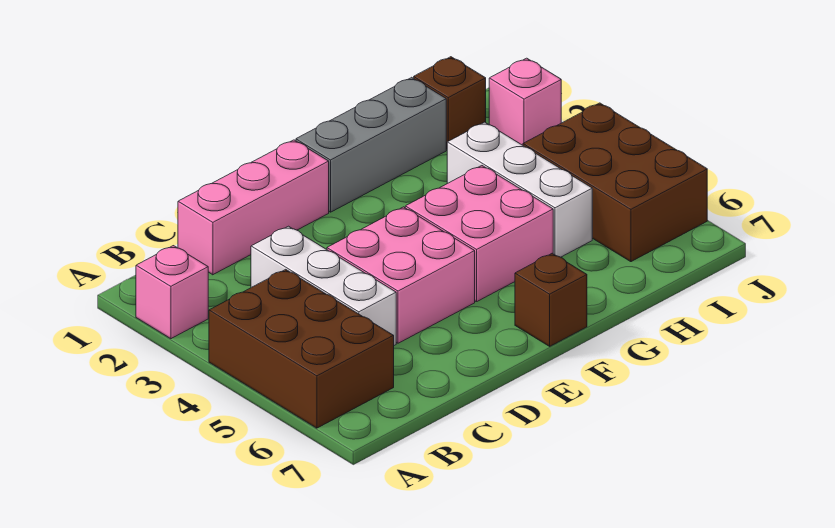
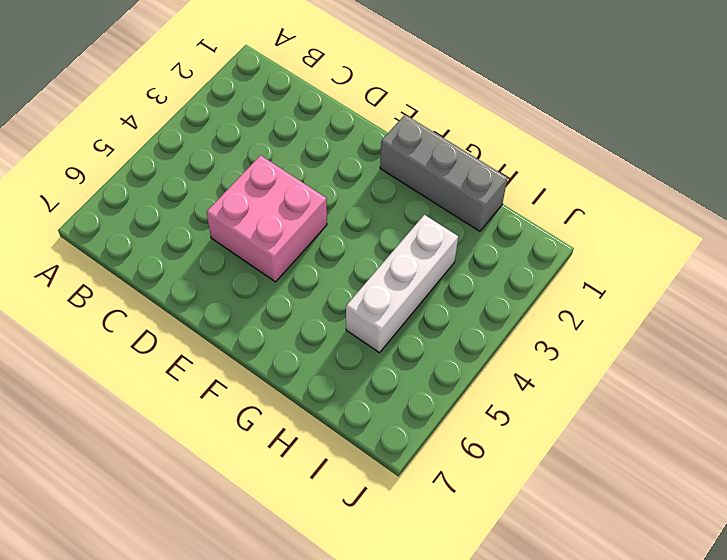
none -> pink brick A2 level 1
none -> brown brick A4:B6 level 1
none -> pink brick C1:E1 level 1

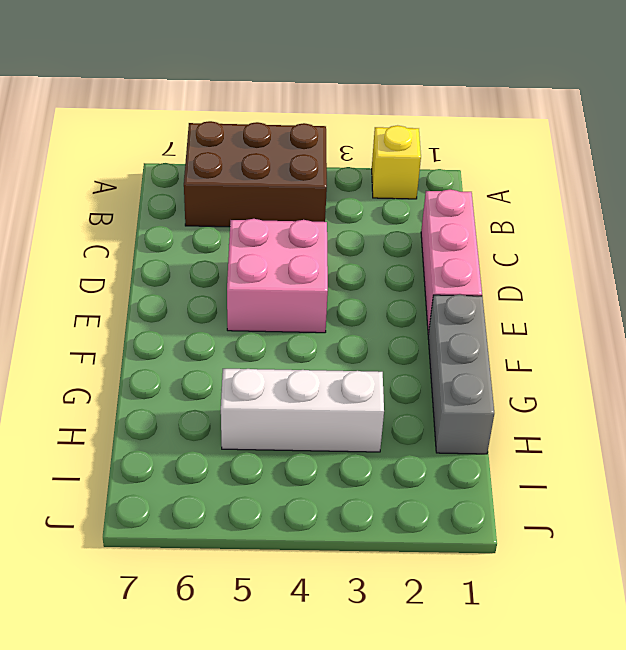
yellow brick A2 level 1 -> pink brick A2 level 1
none -> white brick C3:C5 level 1
none -> pink brick F4:G5 level 1
none -> brown brick F7 level 1

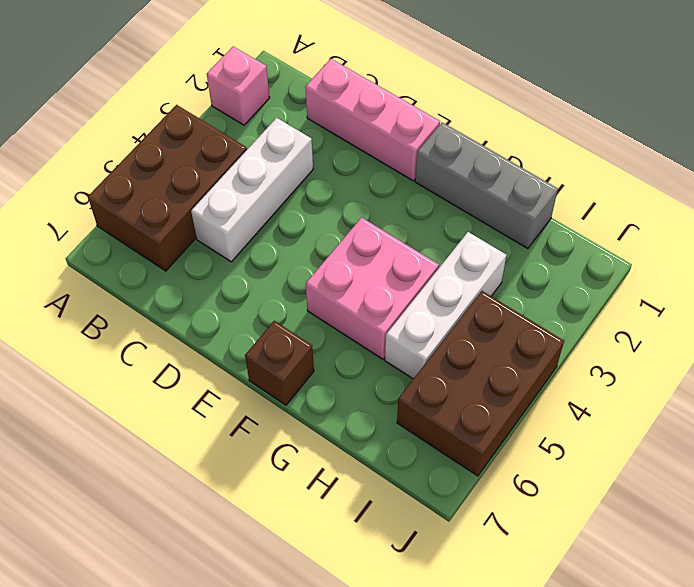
none -> pink brick D4:E5 level 1
none -> brown brick I1 level 1
none -> pink brick J2 level 1

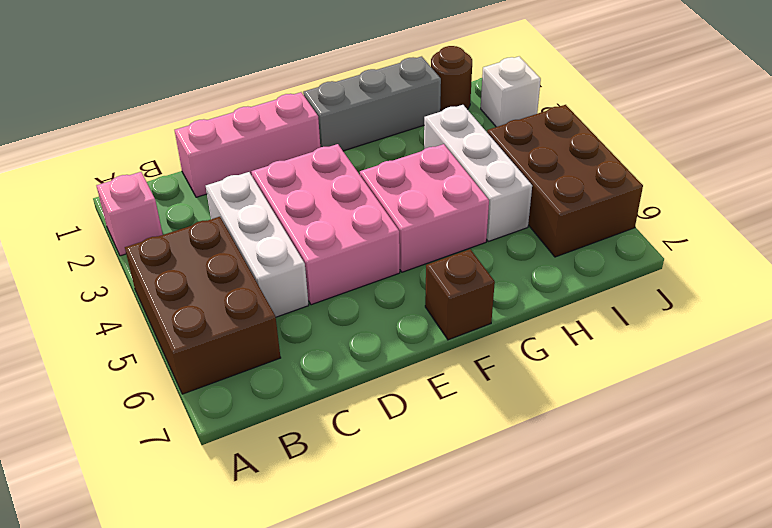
pink brick D3:E5 level 1 -> pink brick D4:E5 level 1
brown round brick I1 level 1 -> brown brick I1 level 1
white brick J2 level 1 -> pink brick J2 level 1

